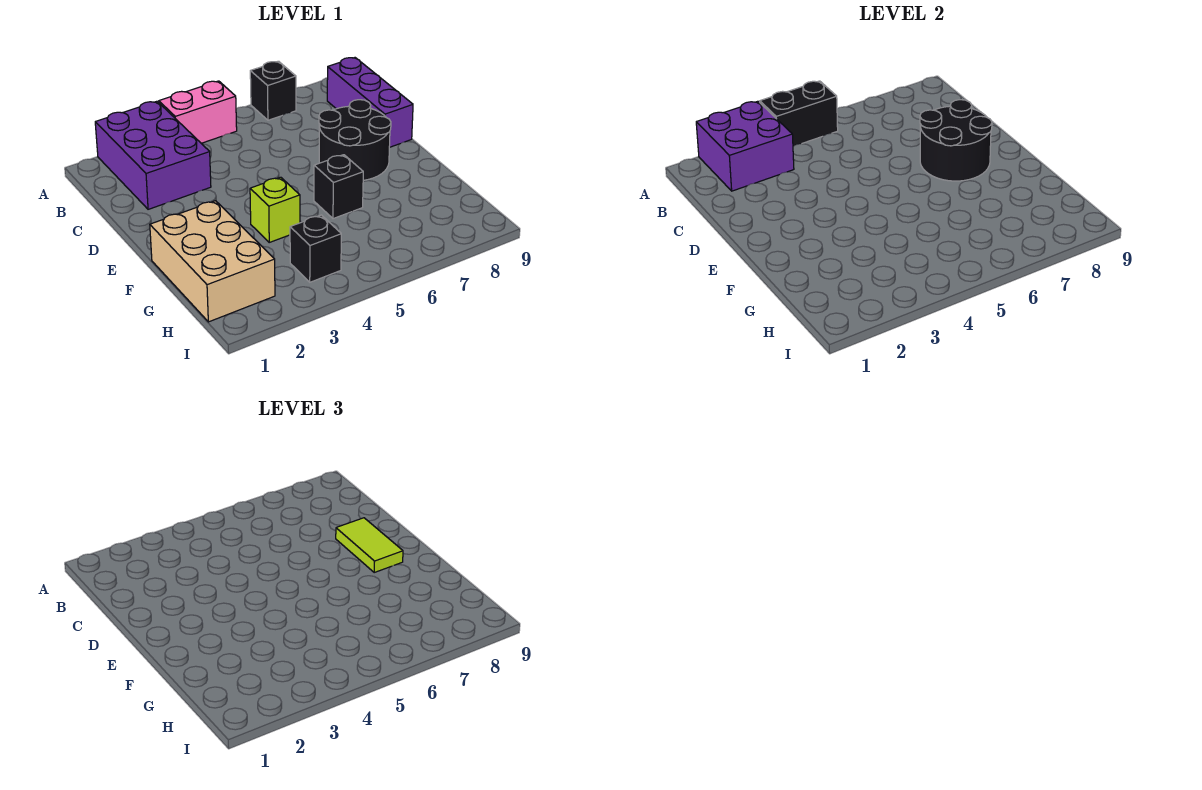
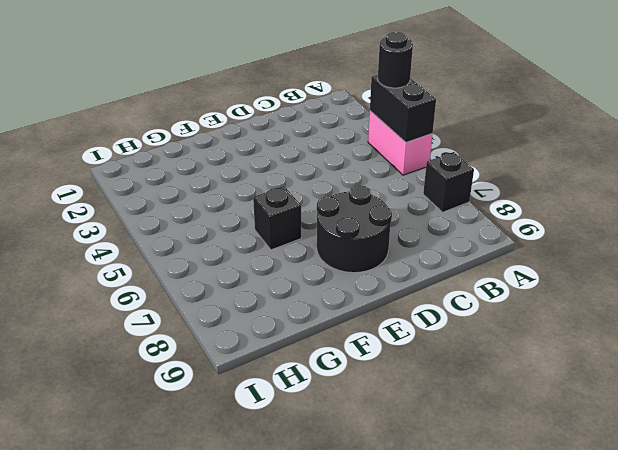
black round brick A4 level 3 -> none
none -> purple brick A2:C3 level 1
none -> purple brick B9:D9 level 1
none -> tan brick F1:H2 level 1

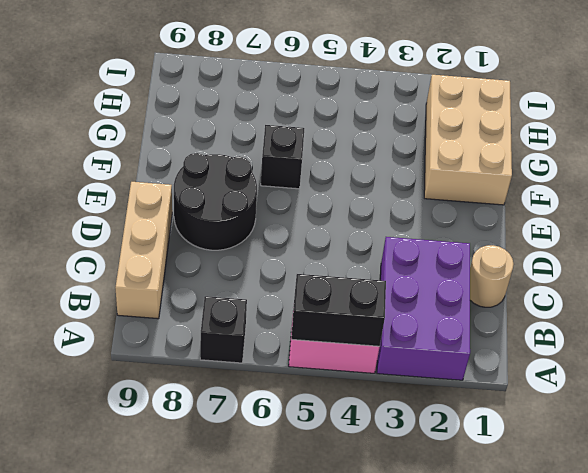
tan brick B9:D9 level 1 -> purple brick B9:D9 level 1
tan round brick C1 level 1 -> none
none -> lime brick F4 level 1
none -> black brick H4 level 1
none -> purple brick A2:B3 level 2

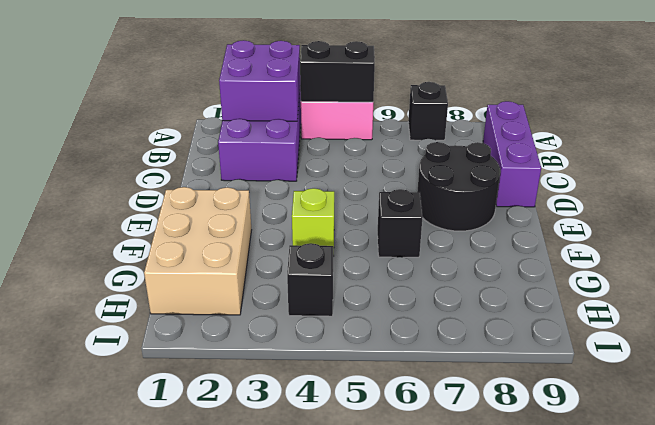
none -> black round brick D7:E8 level 2
none -> lime tile D8:E8 level 3

